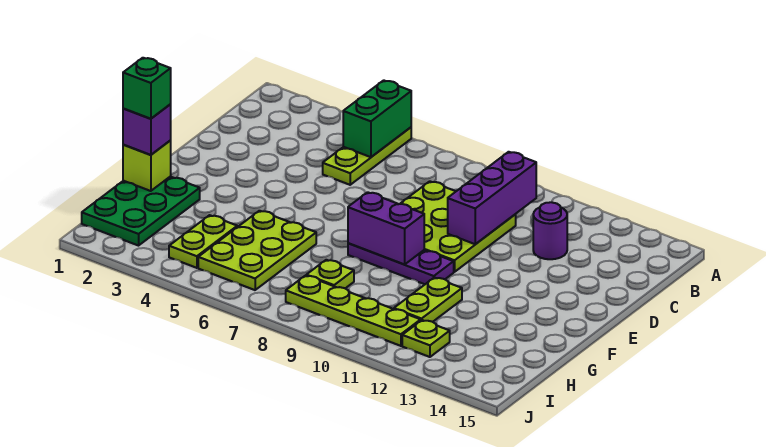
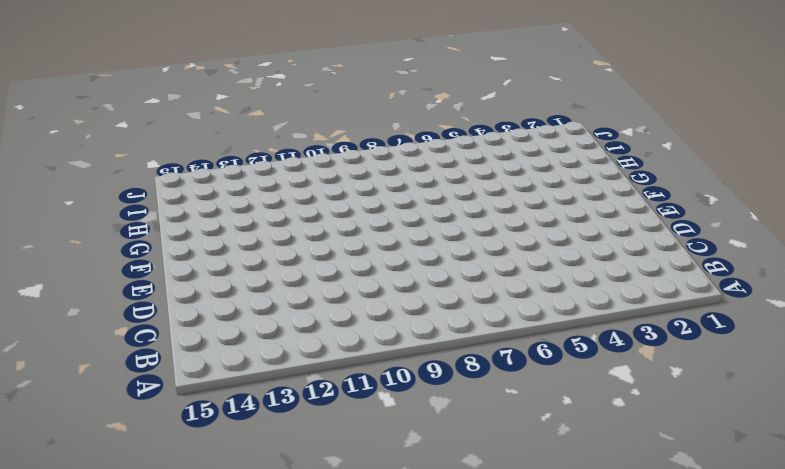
none -> lime plate A5:C5 level 1
none -> lime plate C8:E10 level 1
none -> purple round brick C12 level 1

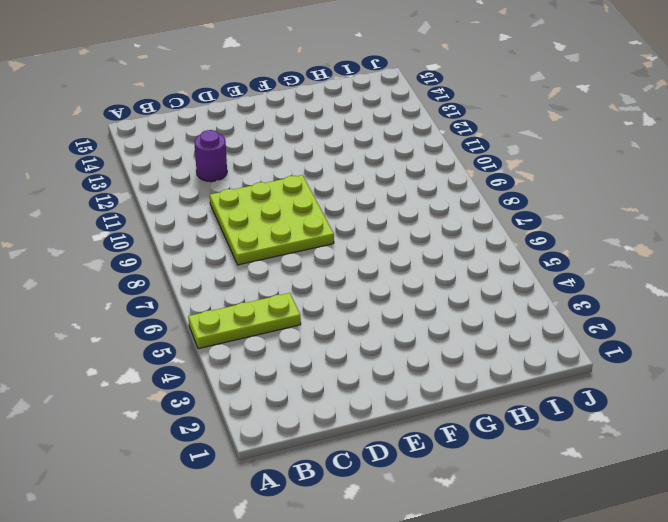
none -> purple plate F8:F10 level 1
none -> green plate G1:I2 level 1
none -> lime plate G5:I6 level 1

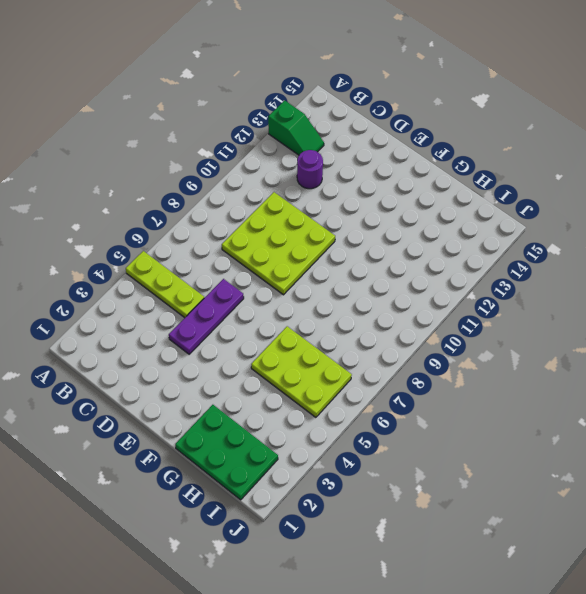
green slope A13:B13 level 1 top A -> none
purple plate D4:D6 level 1 -> purple plate F8:F10 level 1
none -> lime plate G11:H11 level 1
none -> lime plate H4:I4 level 1
none -> lime plate H8 level 1

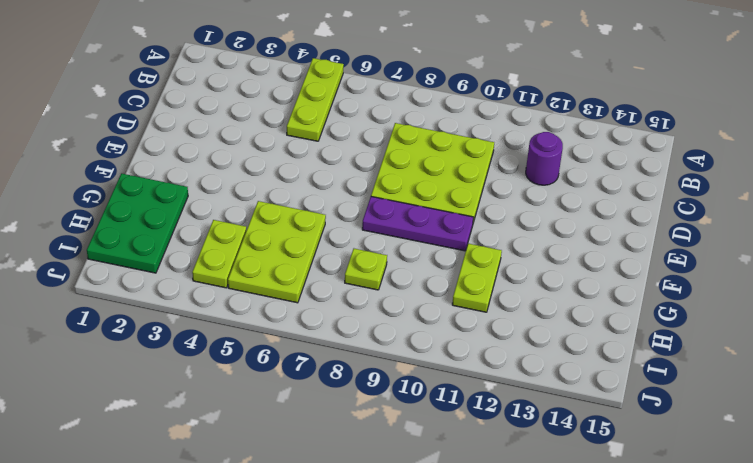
none -> lime plate I8:I11 level 1
none -> lime plate I12 level 1
none -> green brick A5:B5 level 2

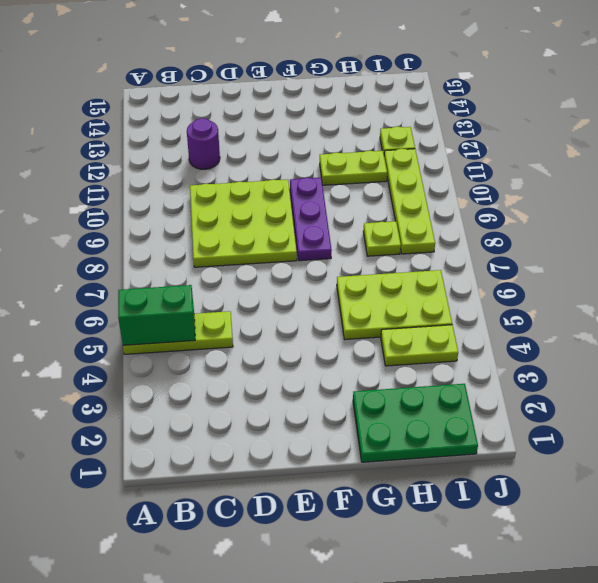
none -> purple brick B10:D10 level 2
none -> purple brick F8:F9 level 2
none -> lime brick G1 level 2

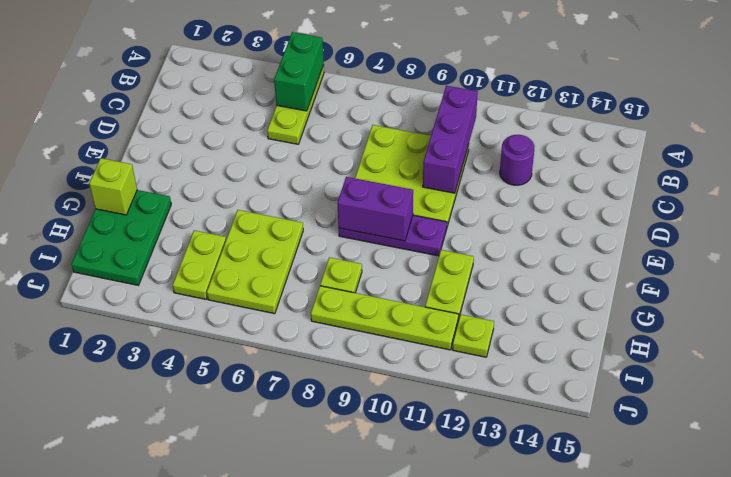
none -> purple brick G1 level 3
none -> green brick G1 level 4

